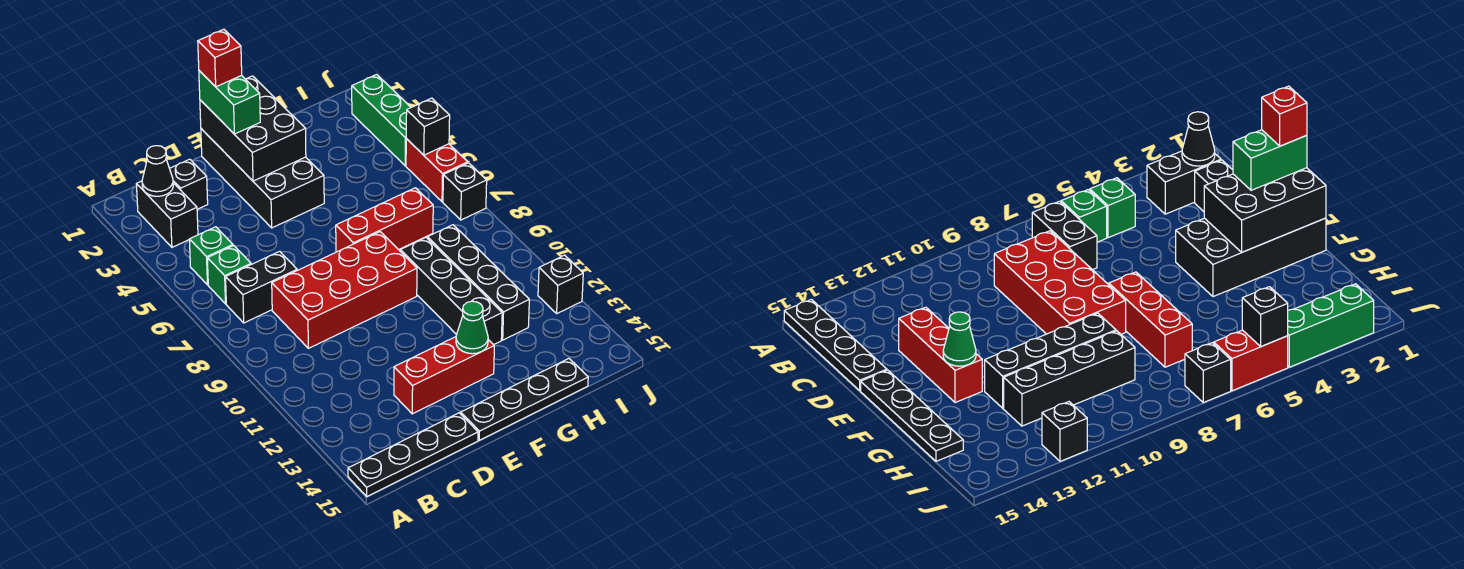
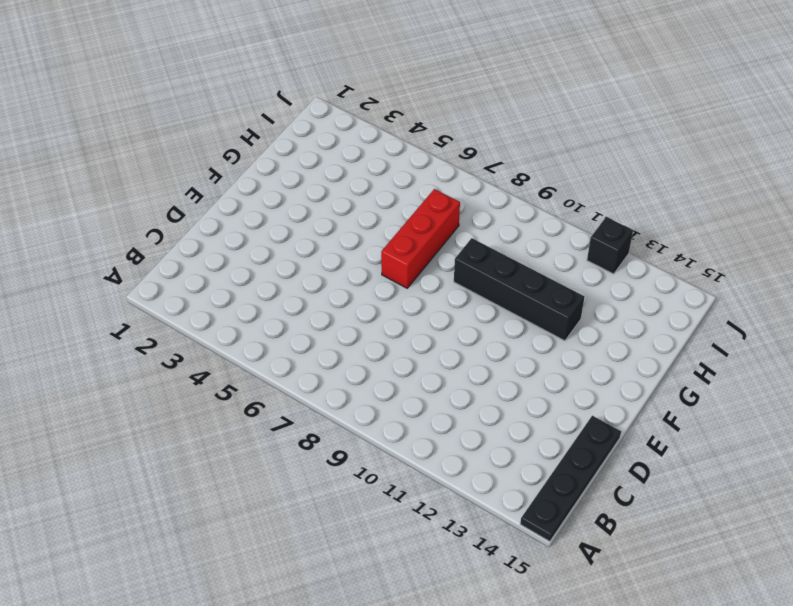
none -> black brick B2:B3 level 1
none -> green brick B5 level 1
none -> green brick B6 level 1

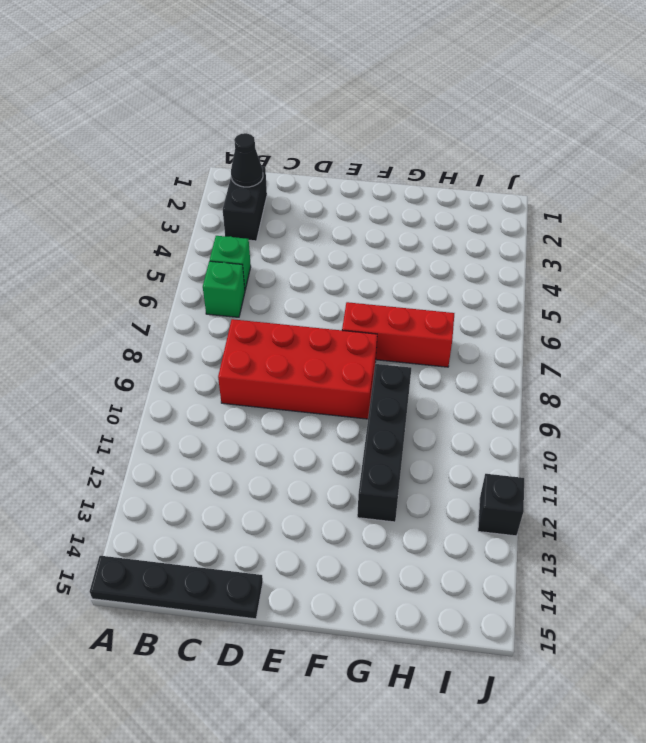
none -> black brick B7:C7 level 1
none -> black brick C2 level 1
none -> red brick D13:F13 level 1

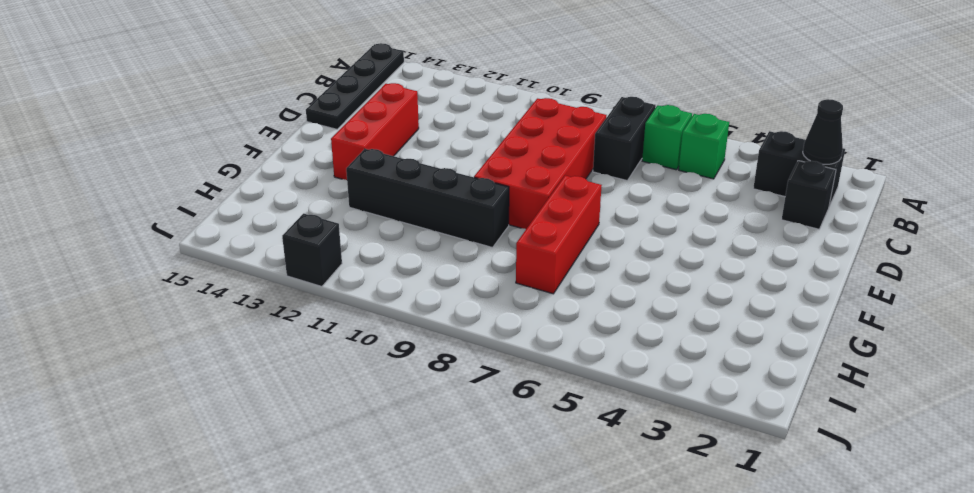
none -> black brick E1:F4 level 1
none -> black plate E15:H15 level 1
none -> black brick H9:H12 level 1

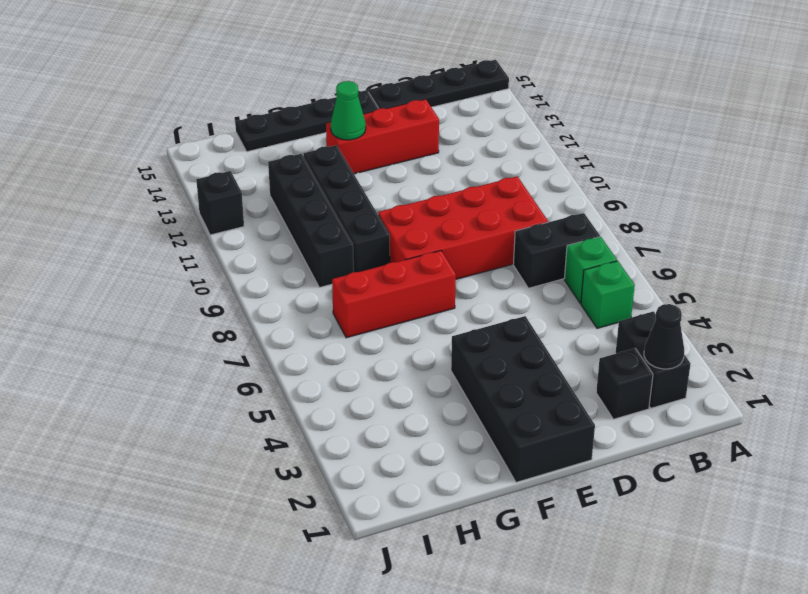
none -> green brick J2:J4 level 1
none -> red brick J5:J6 level 1
none -> black brick J7 level 1

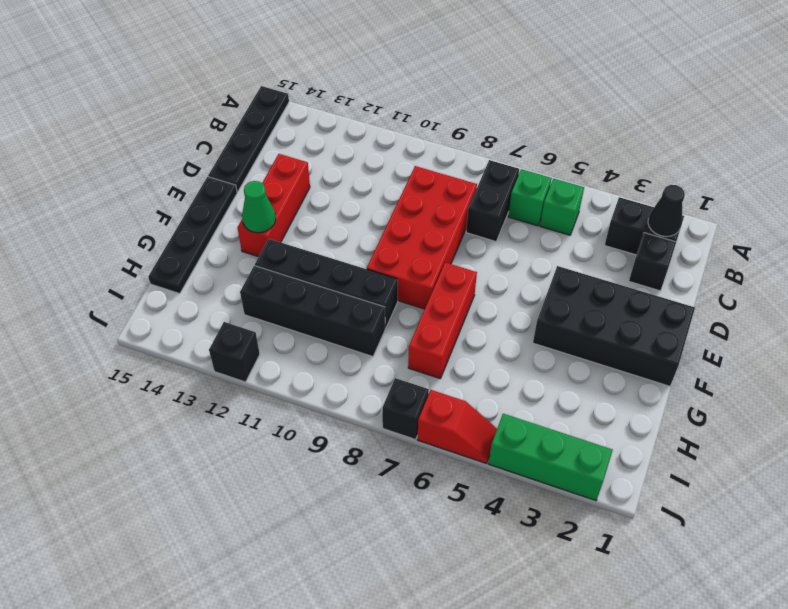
red slope J5:J6 level 1 top 6 -> red brick J5:J6 level 1
none -> black brick E1:F3 level 2
none -> black brick J5 level 2
none -> green brick E1:E2 level 3

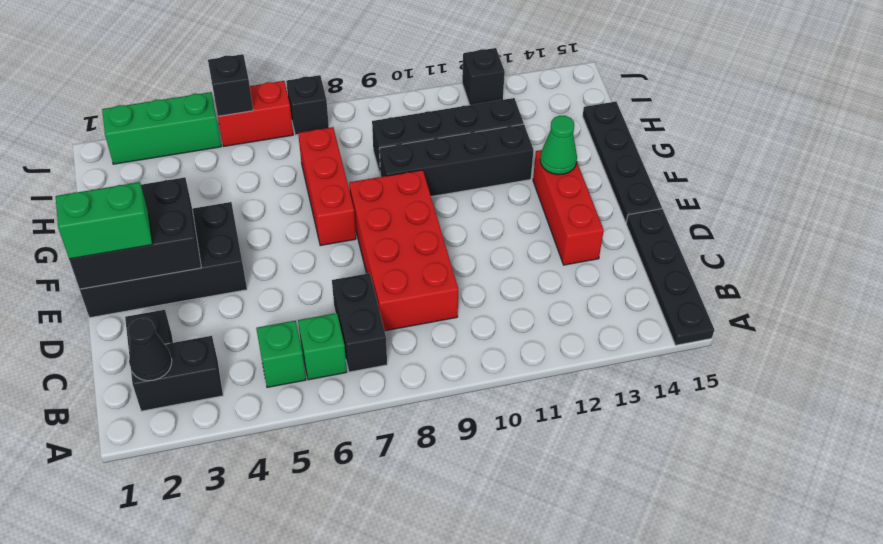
none -> red brick E1 level 4

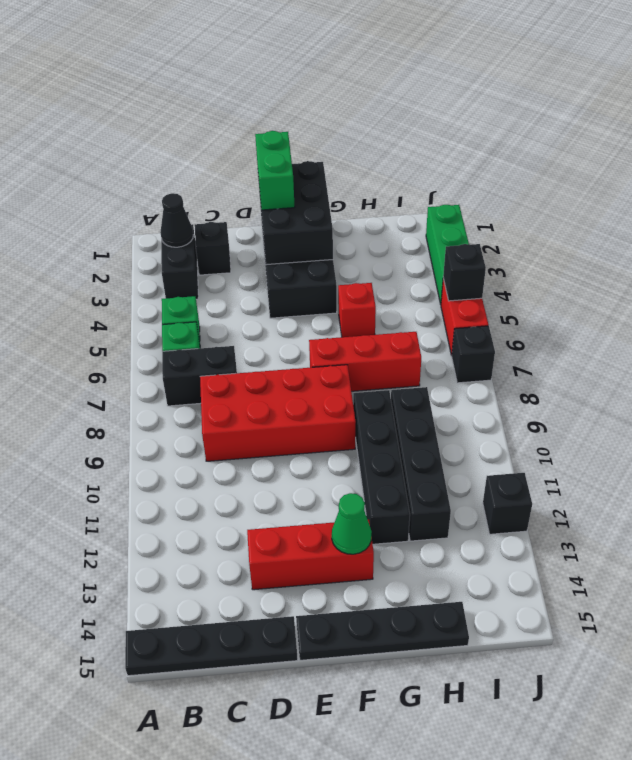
red brick G5 level 1 -> red brick E1 level 4

